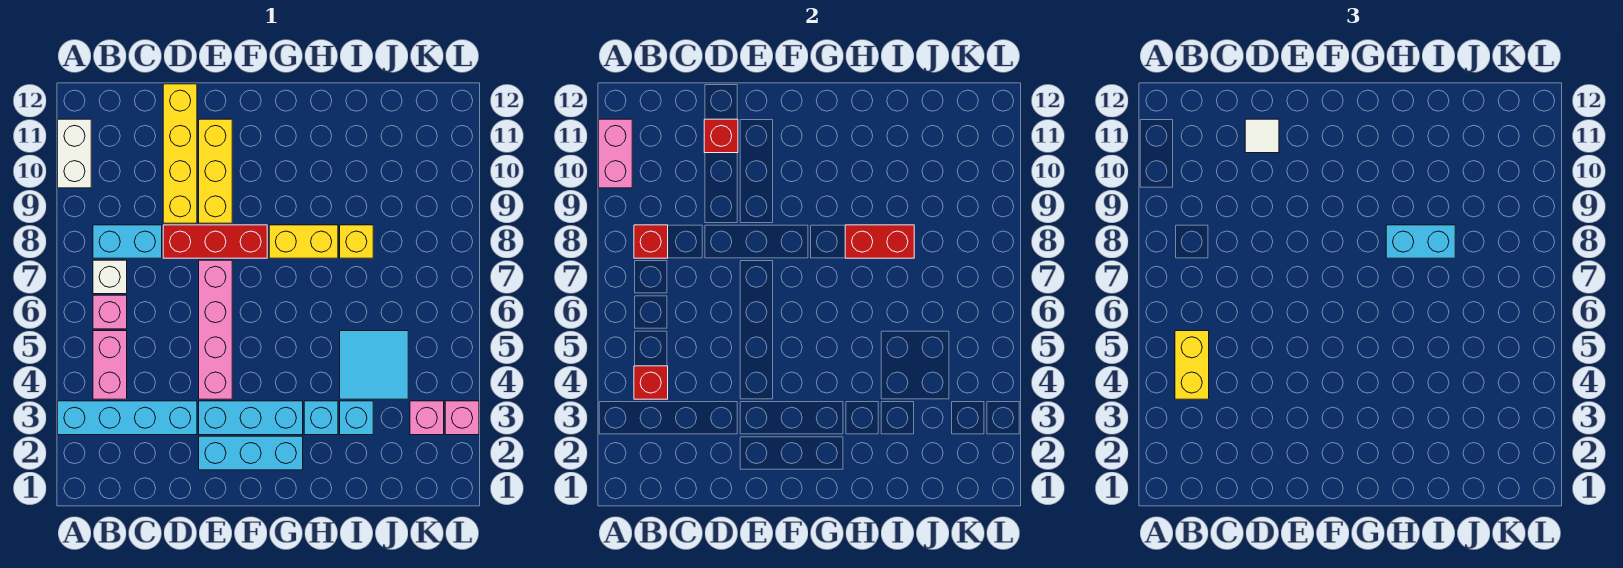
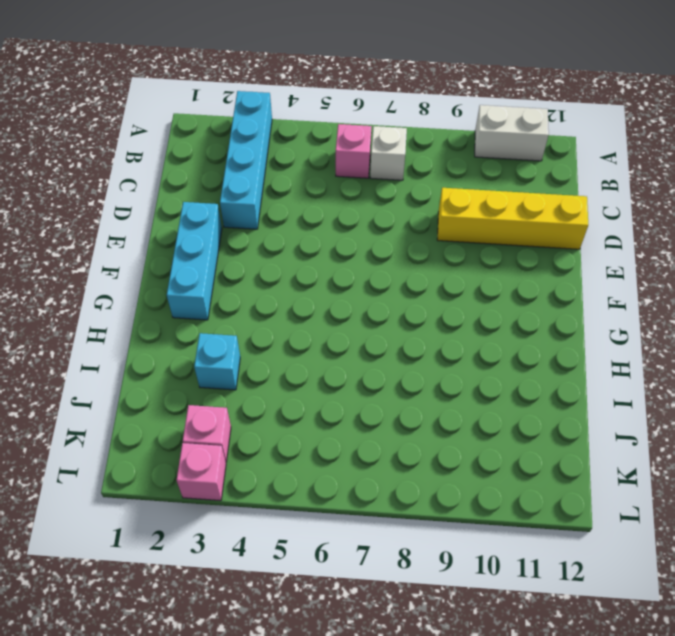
none -> pink brick B4:B5 level 1
none -> cyan brick B8:C8 level 1
none -> red brick D8:F8 level 1

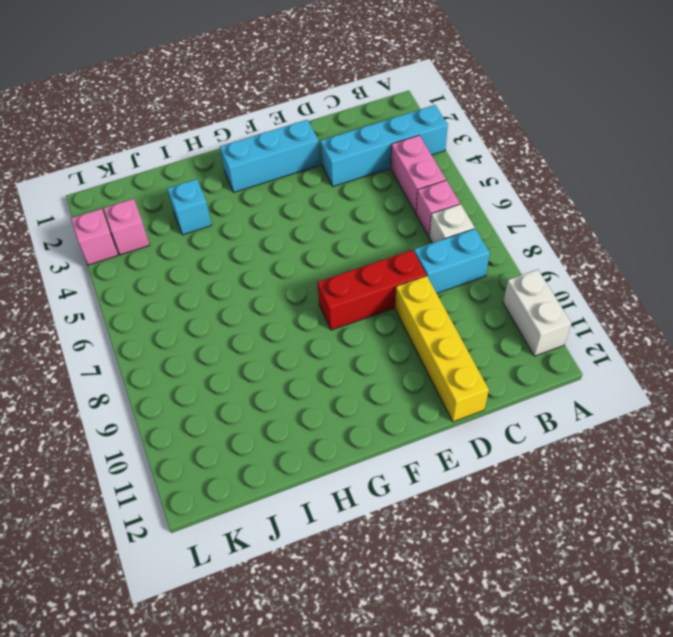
none -> cyan brick E3:G3 level 1
none -> pink brick E4:E7 level 1
none -> yellow brick E9:E11 level 1

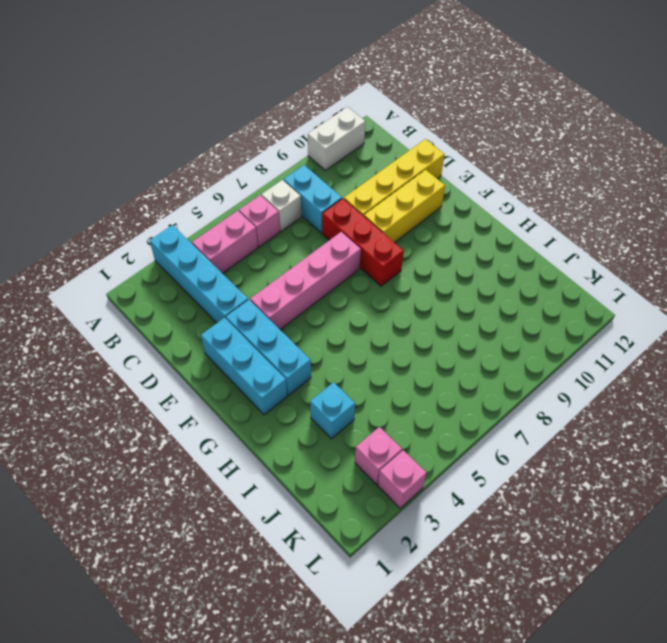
none -> yellow brick G8:H8 level 1
none -> cyan brick H3 level 1
none -> cyan tile I4:J5 level 1

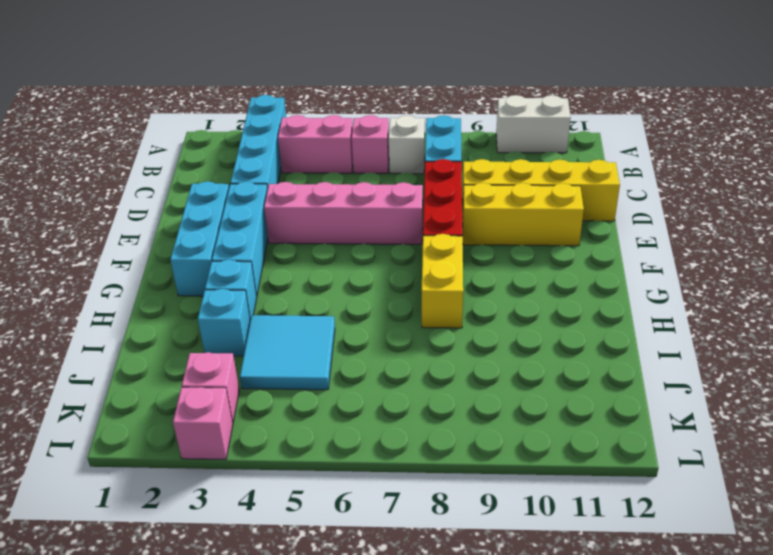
none -> yellow brick I8 level 1
none -> pink brick A10:A11 level 2
none -> red brick B4 level 2

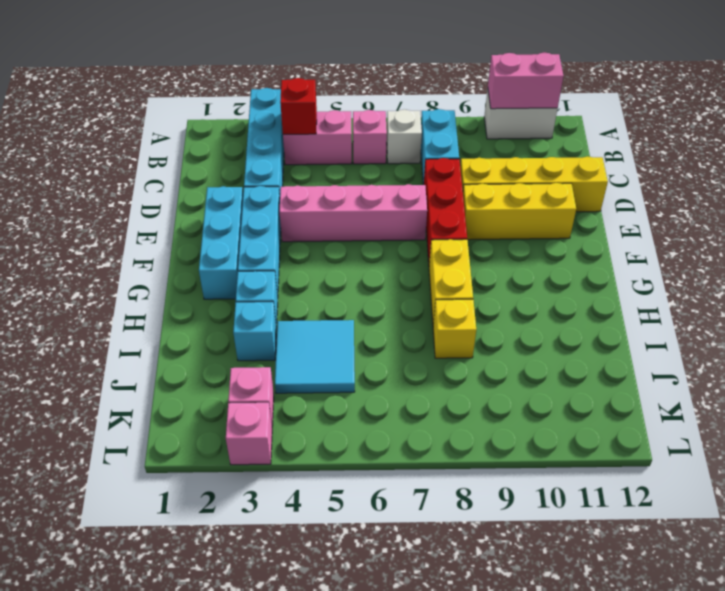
none -> red brick B8 level 2
none -> red brick D11 level 2
none -> red brick H8:I8 level 2

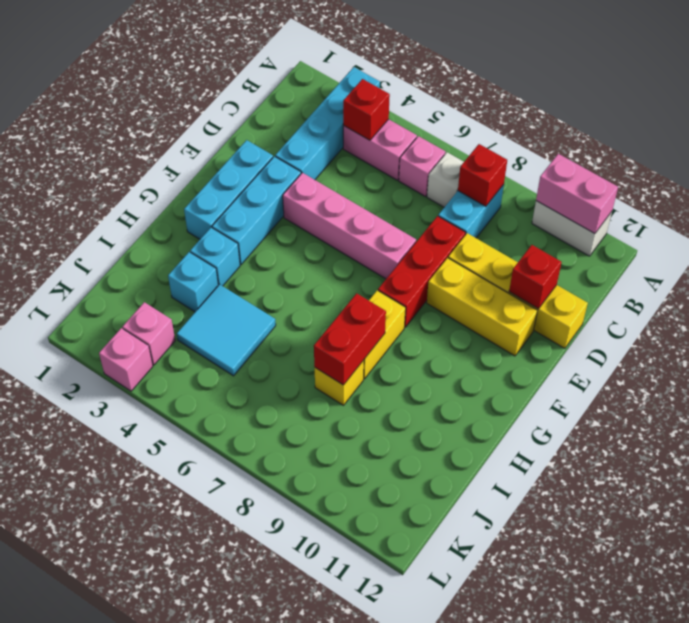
none -> yellow brick B4:B5 level 3
none -> white tile D11 level 3
none -> cyan brick H8:I8 level 3

